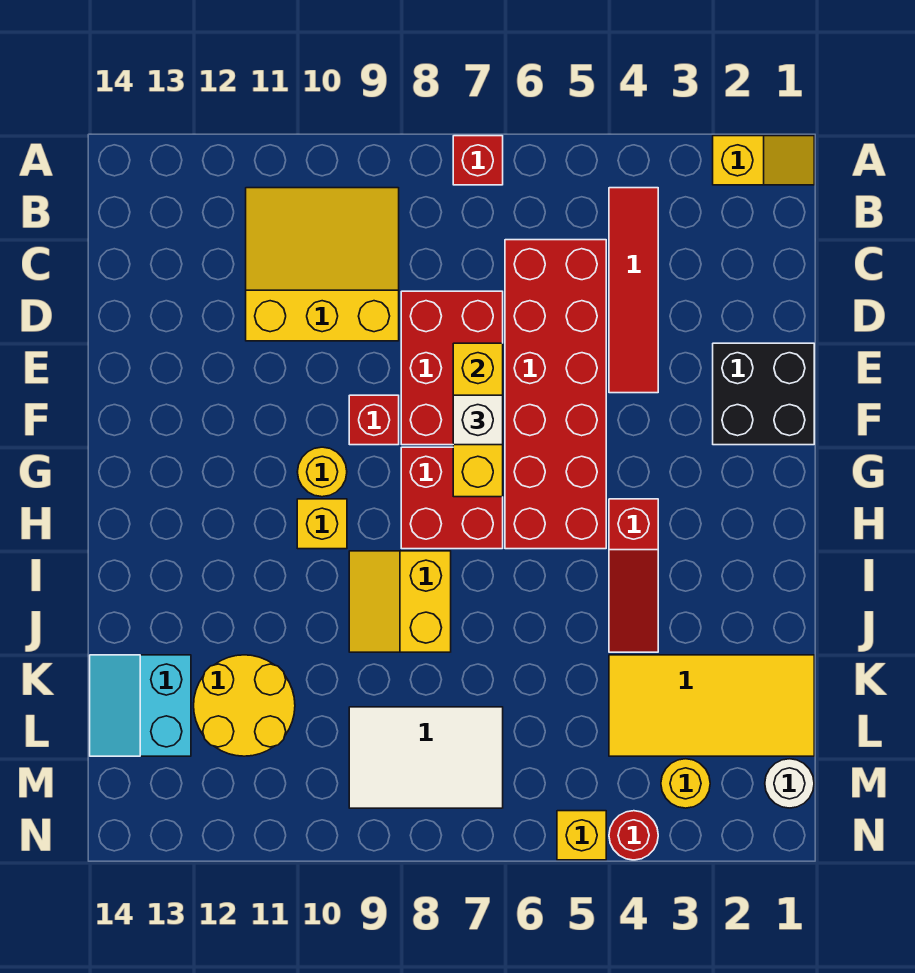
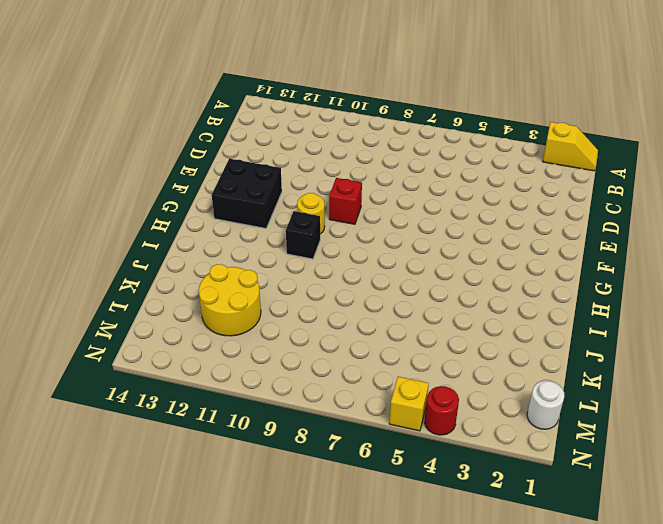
black brick F12:G13 level 1 -> black brick E1:F2 level 1
black brick H10 level 1 -> yellow brick H10 level 1
none -> red brick A7 level 1
none -> red tile B4:E4 level 1
none -> yellow slope B9:D11 level 1 top D

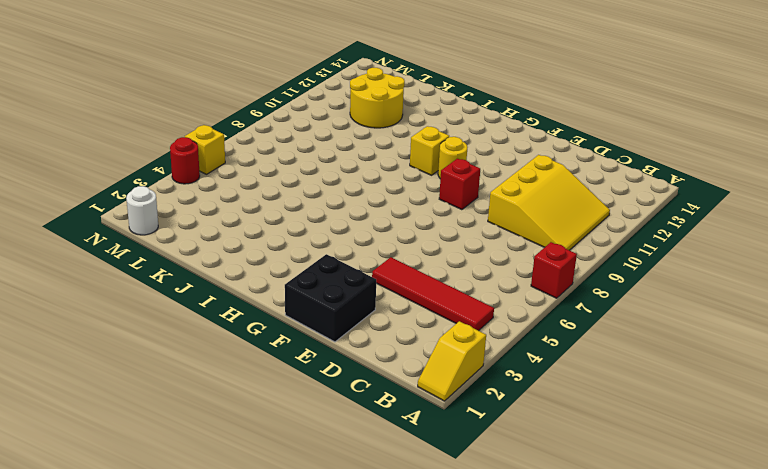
none -> red brick C5:H6 level 1
none -> red brick D7:F8 level 1
none -> red brick G7:H8 level 1

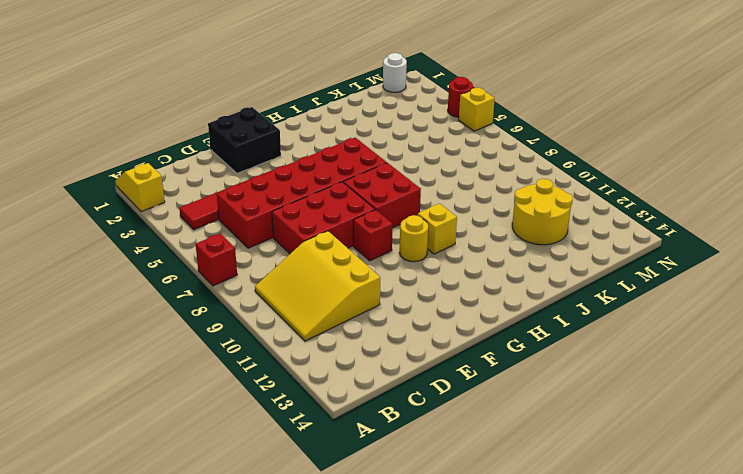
none -> red slope H4:J4 level 1 top H
none -> yellow slope I8:J9 level 1 top 8
none -> yellow tile K1:L4 level 1

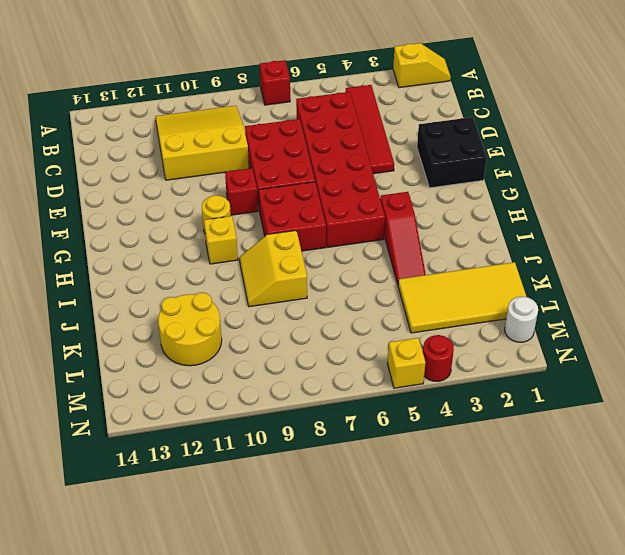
none -> cyan slope K13:L14 level 1 top 13
none -> white tile L7:M9 level 1
none -> yellow round brick M3 level 1

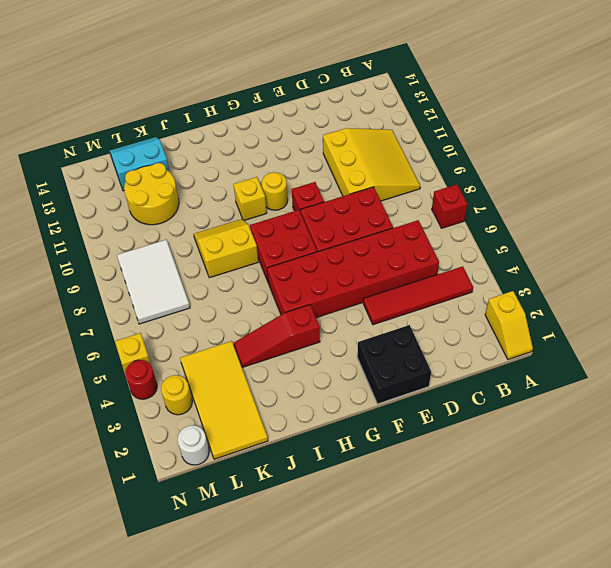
none -> yellow brick E7:G7 level 2
none -> white brick F7 level 3

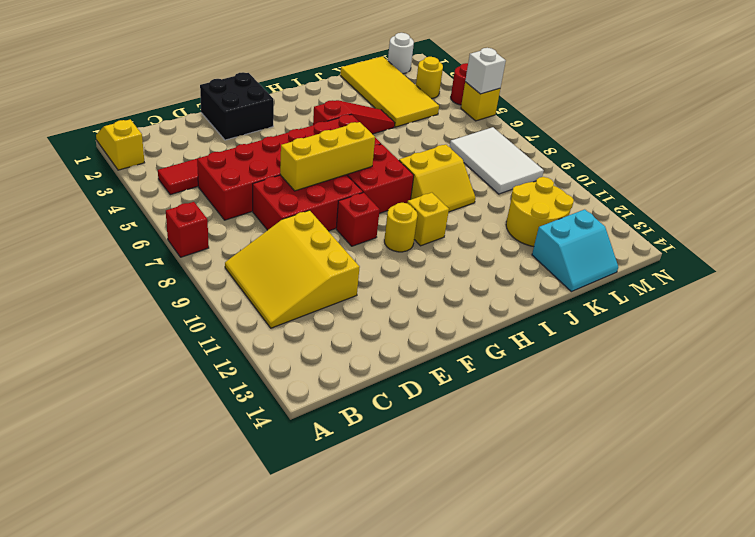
white brick N5 level 2 -> white brick F7 level 3

